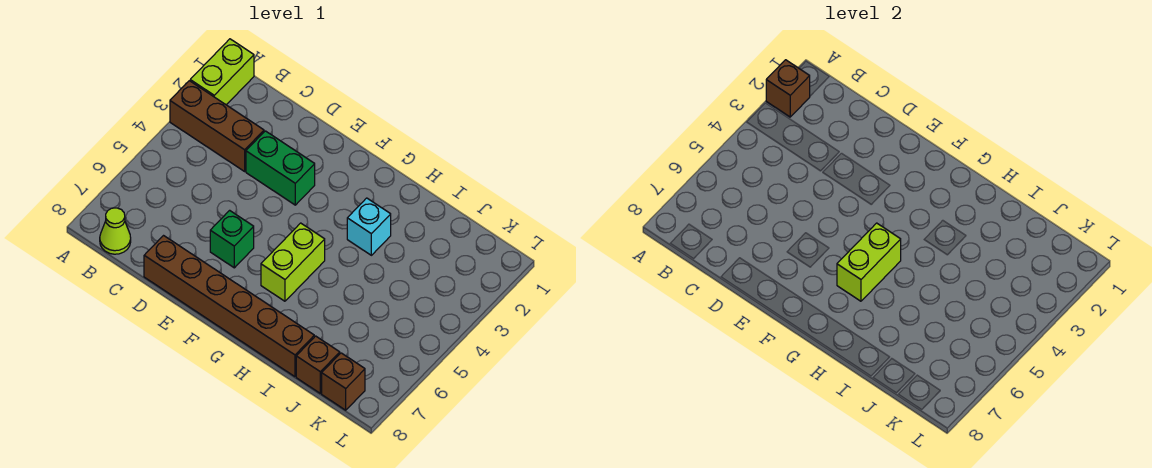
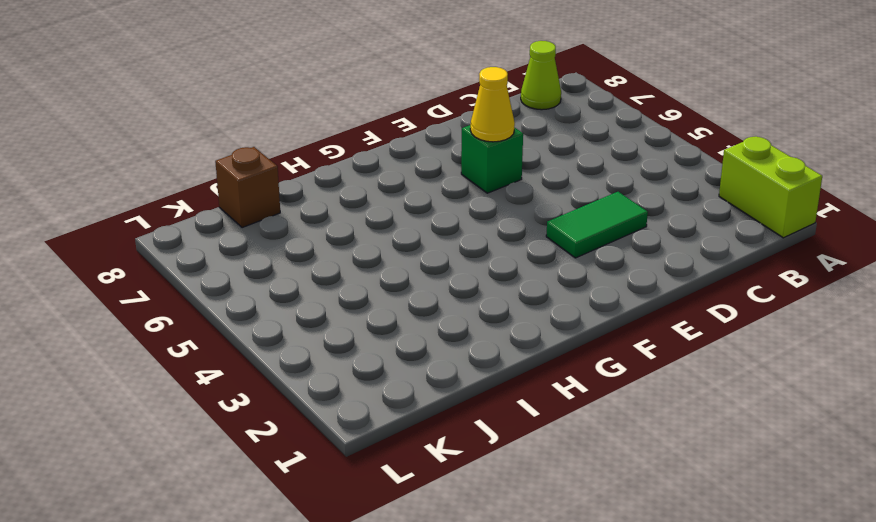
green tile D3:E3 level 1 -> green brick D3:E3 level 1
yellow cone E6 level 2 -> none
none -> brown brick A3:C3 level 1
none -> brown brick D8:I8 level 1
none -> lime brick G5:G6 level 1

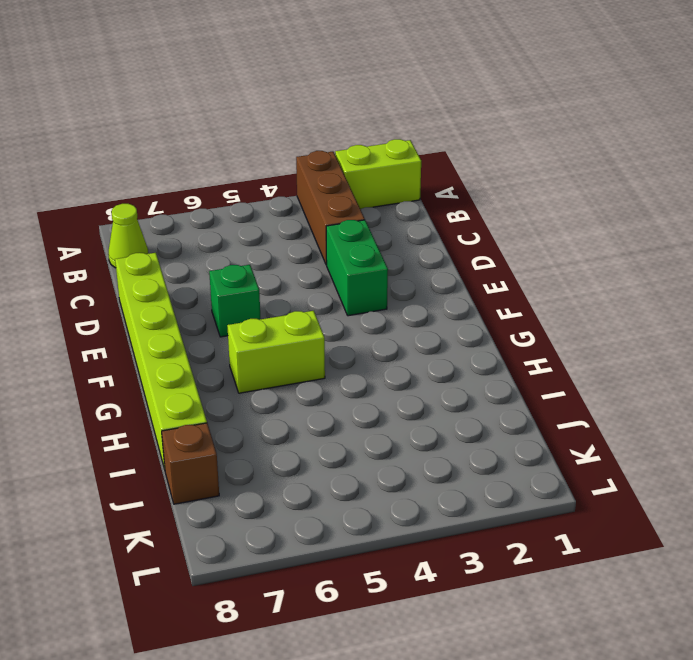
lime brick D8:I8 level 1 -> brown brick D8:I8 level 1
none -> cyan brick H3 level 1
none -> brown brick K8 level 1
none -> brown brick A2 level 2

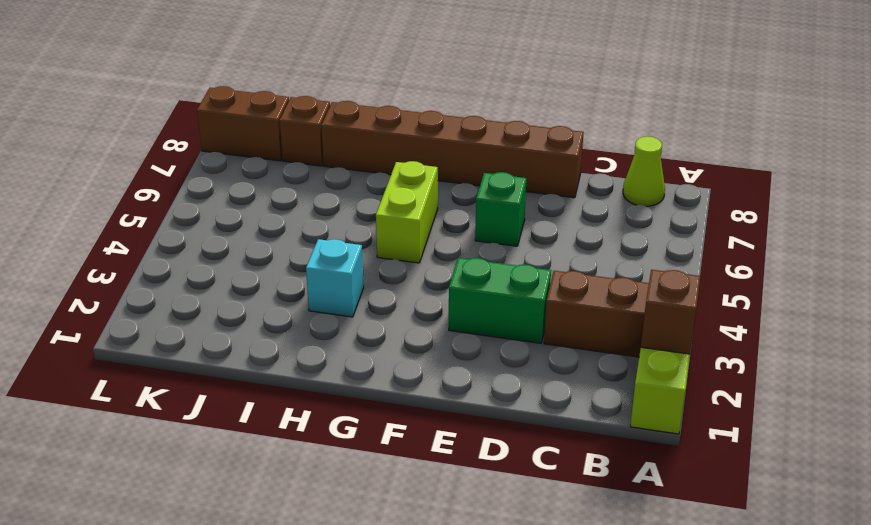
brown brick K8:L8 level 1 -> brown brick K8 level 1
none -> lime brick G5:G6 level 2

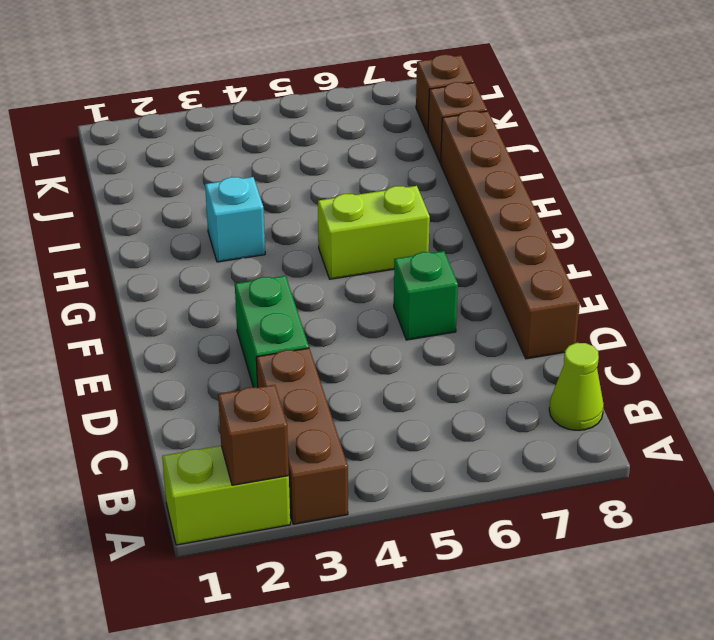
none -> lime brick G5:G6 level 2

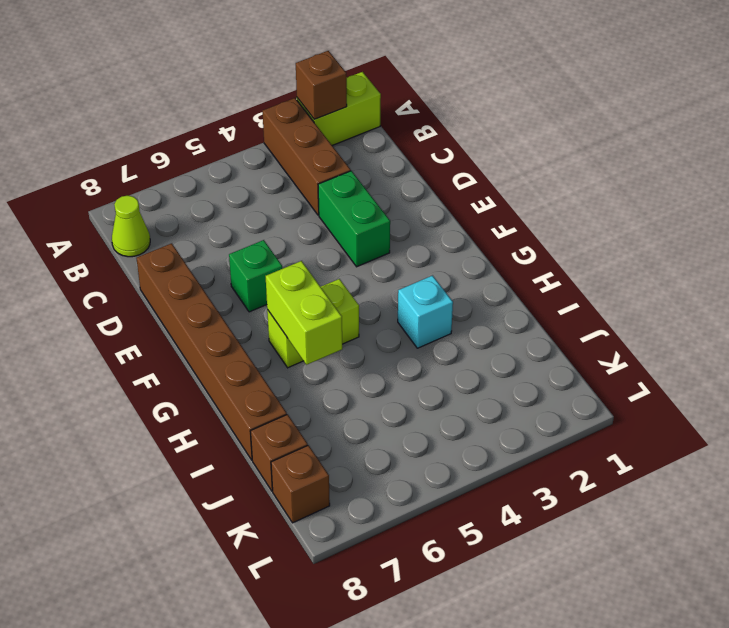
lime brick G6:H6 level 2 -> lime brick G5:G6 level 2

